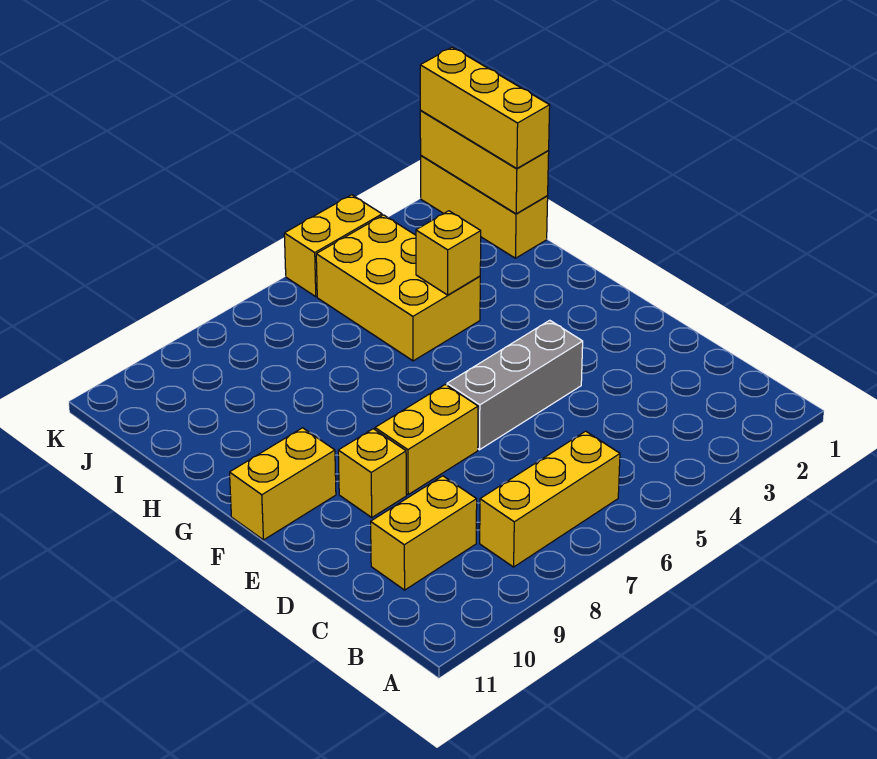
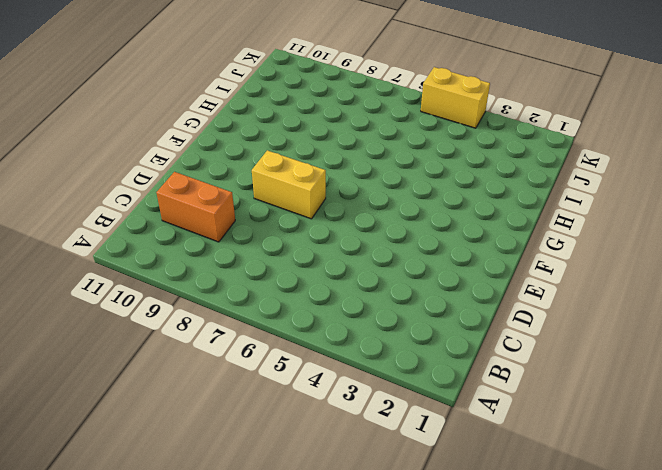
orange brick C9:C10 level 1 -> yellow brick C9:C10 level 1
none -> yellow brick B6:B8 level 1
none -> grey brick E4:E6 level 1
none -> yellow brick E9 level 1

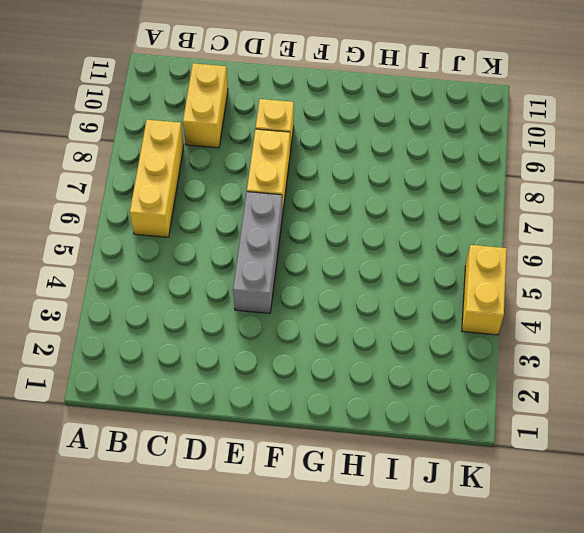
none -> yellow brick F10:F11 level 1
none -> yellow brick H4:J5 level 1
none -> yellow brick I1:K1 level 1

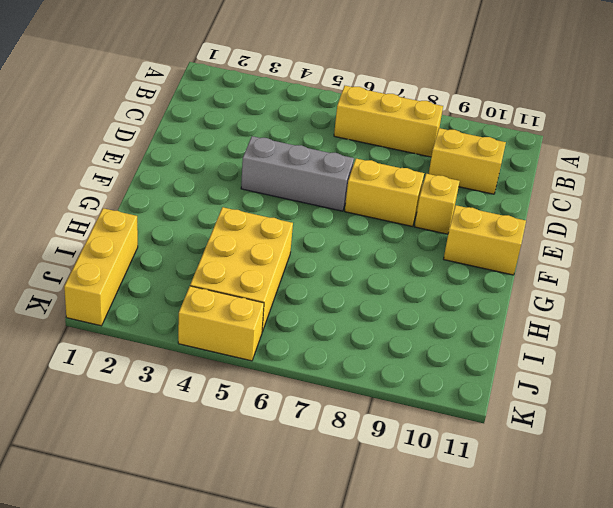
none -> yellow brick H4 level 2
none -> yellow brick I1:K1 level 2
none -> yellow brick I1:K1 level 3

